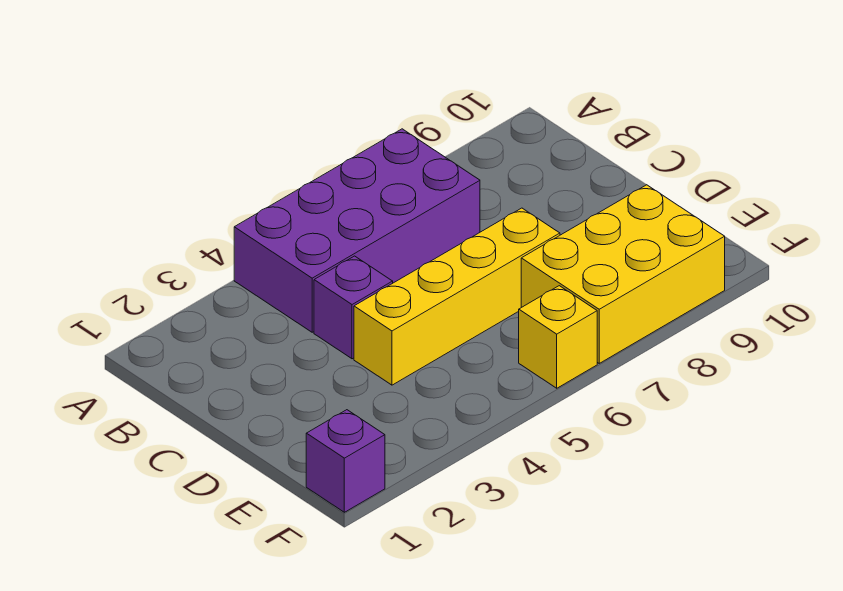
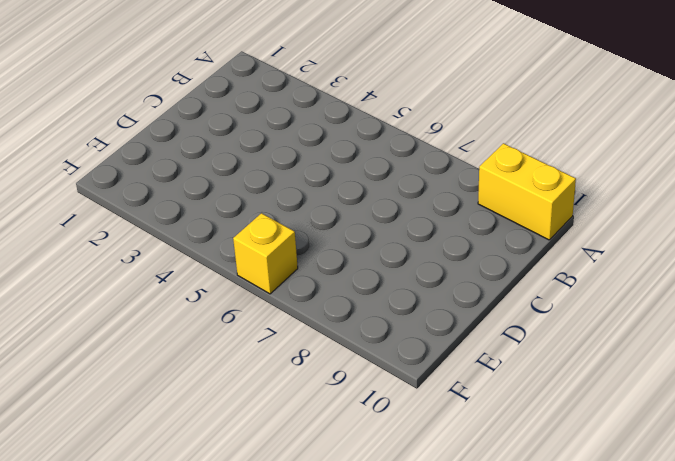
yellow brick A9:A10 level 1 -> none
none -> purple brick A4:B7 level 1
none -> purple brick C4 level 1

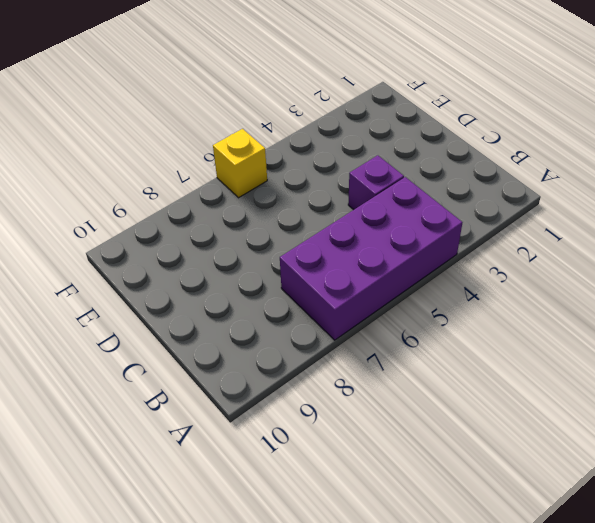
none -> yellow brick D4:D7 level 1
none -> yellow brick E7:F9 level 1

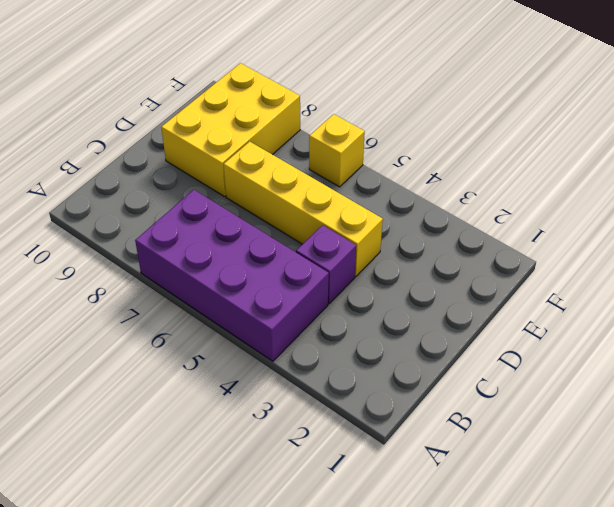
yellow brick D8:F9 level 1 -> yellow brick E7:F9 level 1
none -> purple brick F1 level 1

